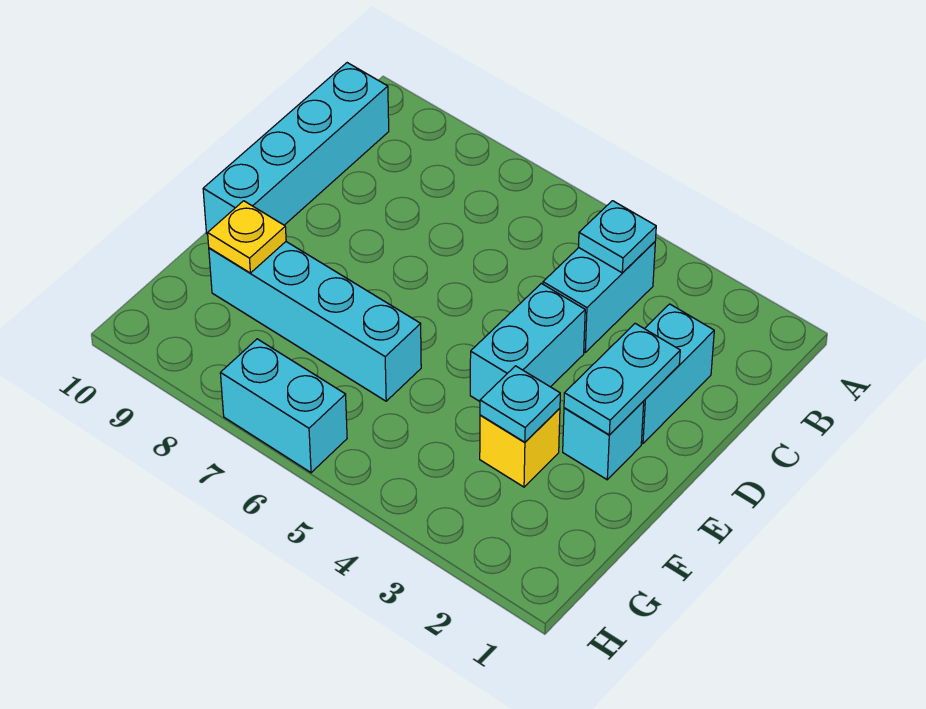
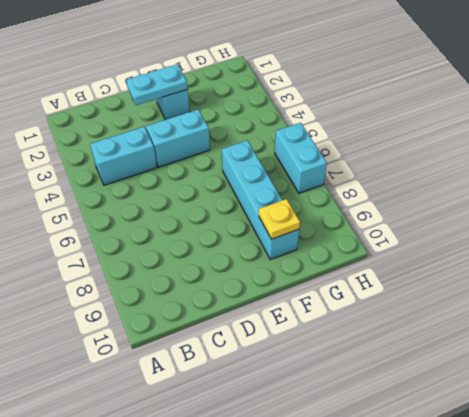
none -> cyan brick B10:E10 level 1
none -> cyan brick C2:D2 level 1
none -> yellow brick F3 level 1

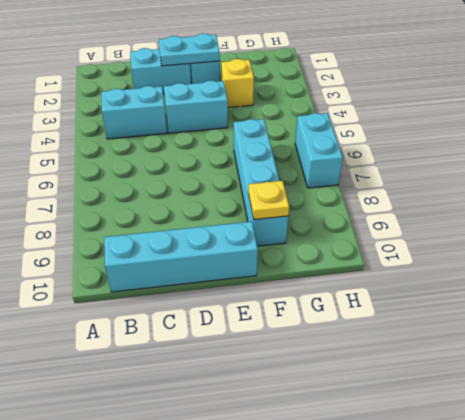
none -> cyan plate B4 level 2
none -> cyan plate F3 level 2

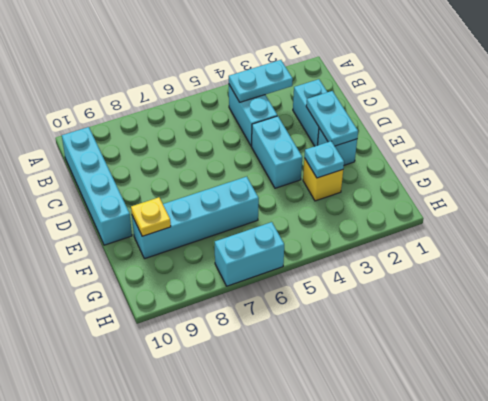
cyan plate B3:B4 level 2 -> cyan plate B4 level 2

